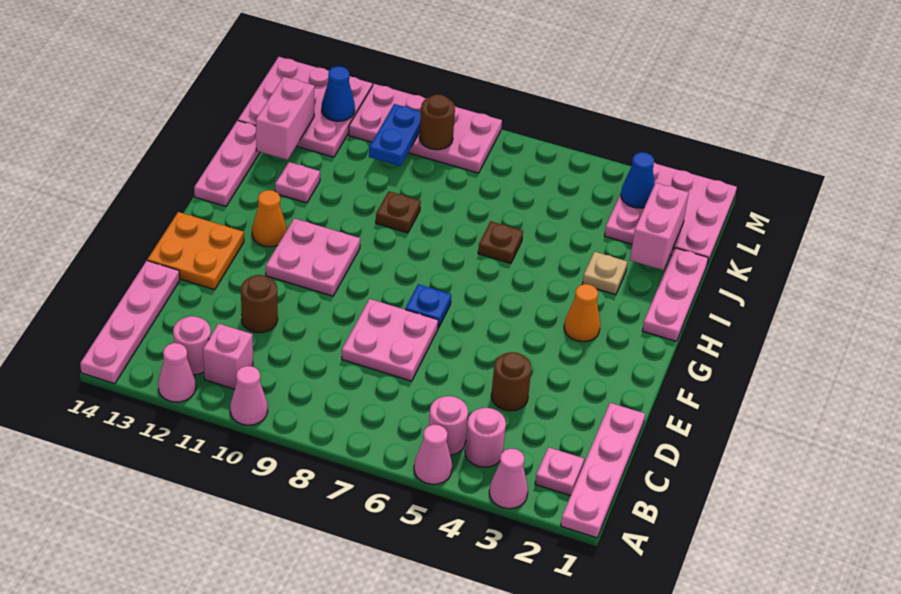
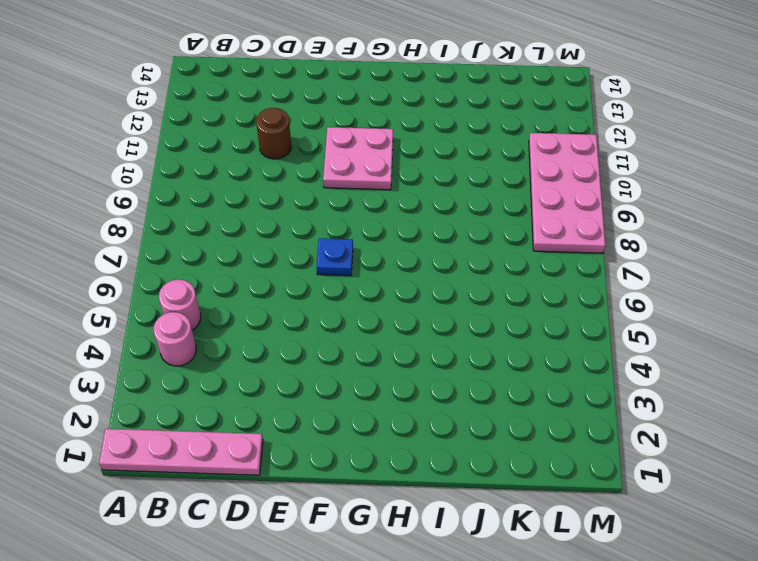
none -> pink cone A3 level 1
none -> pink cone A5 level 1
none -> pink cone A10 level 1
none -> pink cone A12 level 1

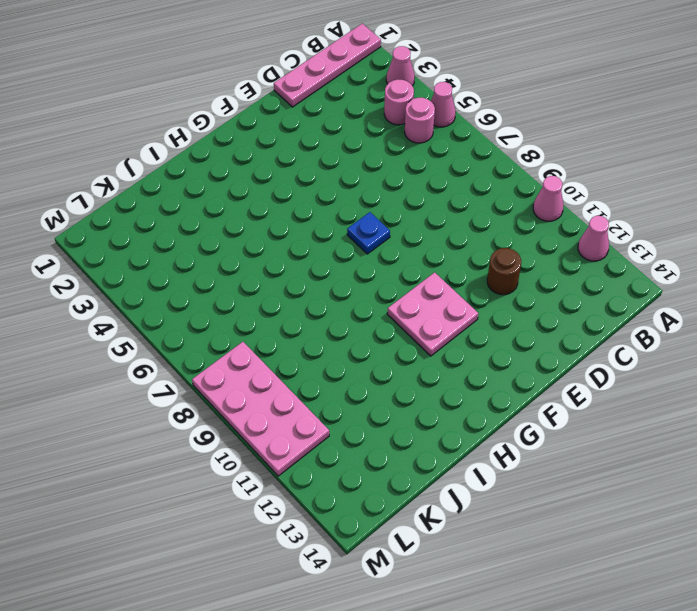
none -> pink plate A14:D14 level 1
none -> pink plate B2 level 1
none -> pink brick B11 level 1
none -> pink round brick B12 level 1

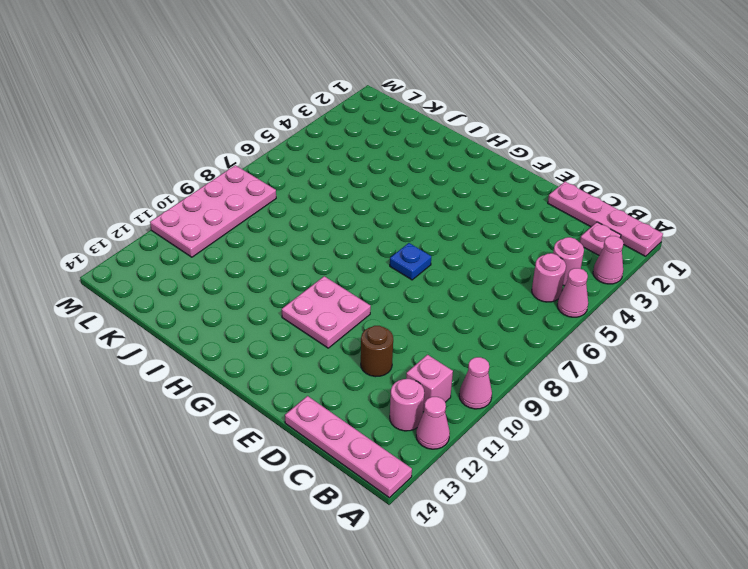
none -> brown round brick D4 level 1
none -> pink plate D7:E8 level 1
none -> orange plate E13:F14 level 1
none -> orange cone G3 level 1

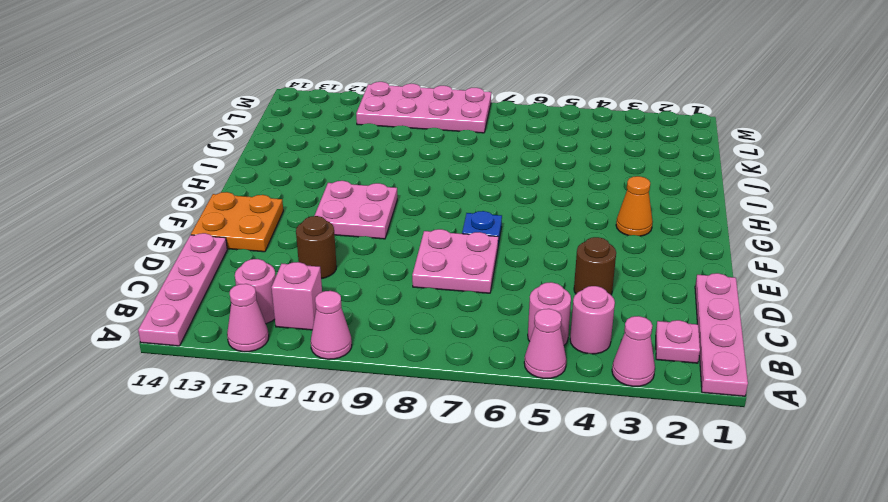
none -> orange cone G12 level 1
none -> pink plate H1:J1 level 1
none -> pink plate H14:J14 level 1
none -> tan plate I3 level 1

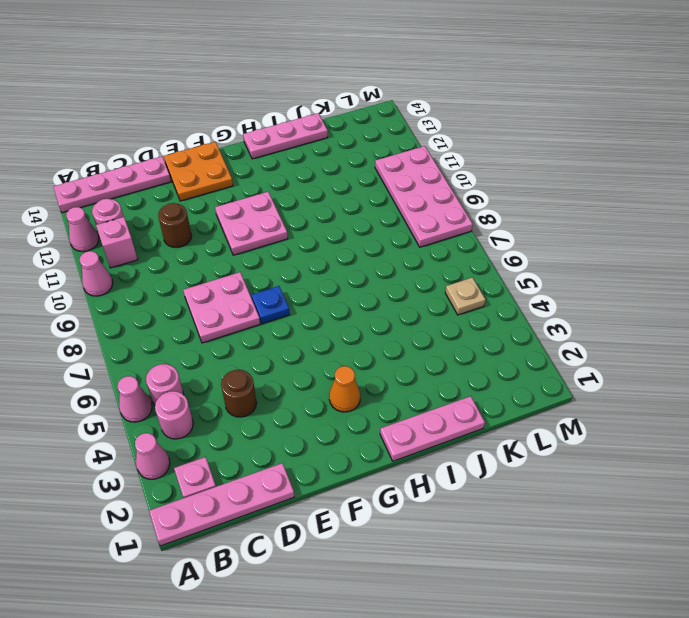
tan plate L5 level 1 -> tan plate I3 level 1
none -> orange cone G12 level 1
none -> brown plate I6 level 1
none -> brown plate I9 level 1
none -> pink plate I12 level 1

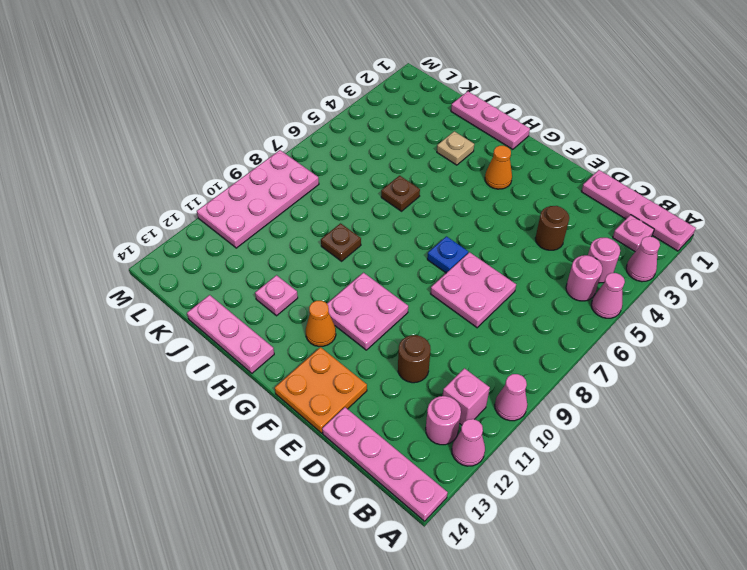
none -> pink plate K1:M3 level 1
none -> pink plate K12:M14 level 1
none -> pink brick J2:K2 level 2
none -> pink brick J13:K13 level 2

